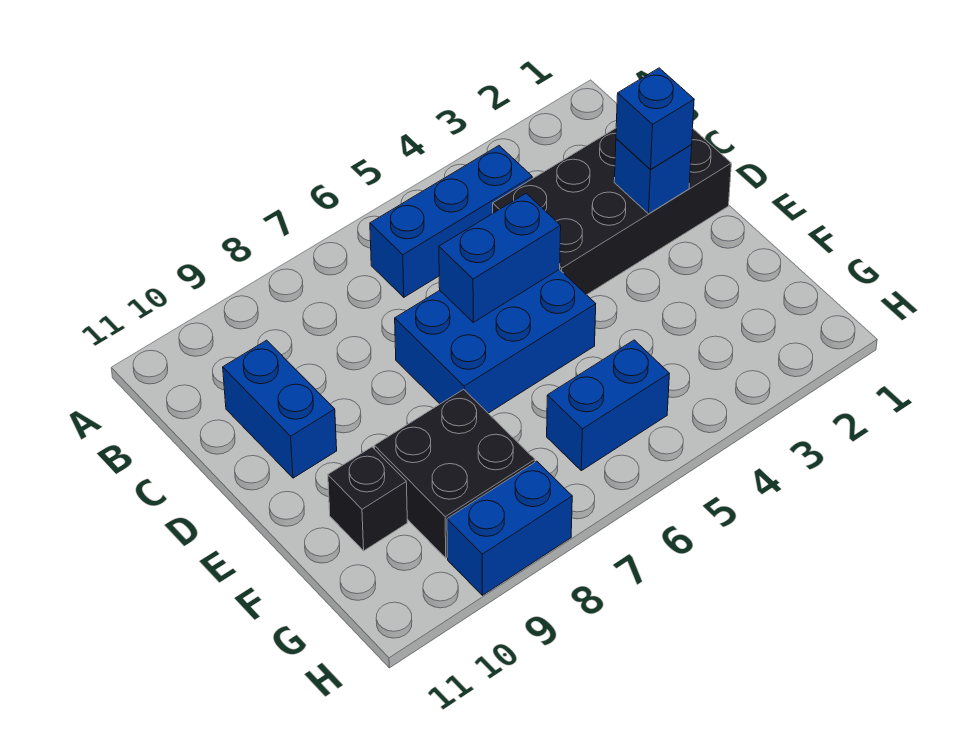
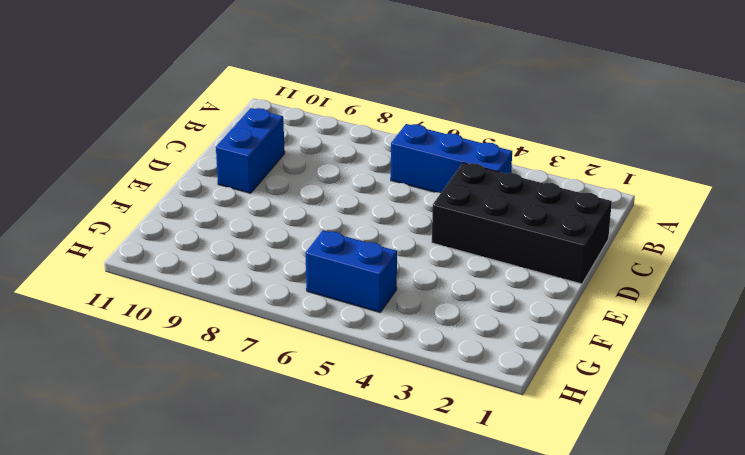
none -> blue brick D5:E7 level 1
none -> black brick F8:G9 level 1

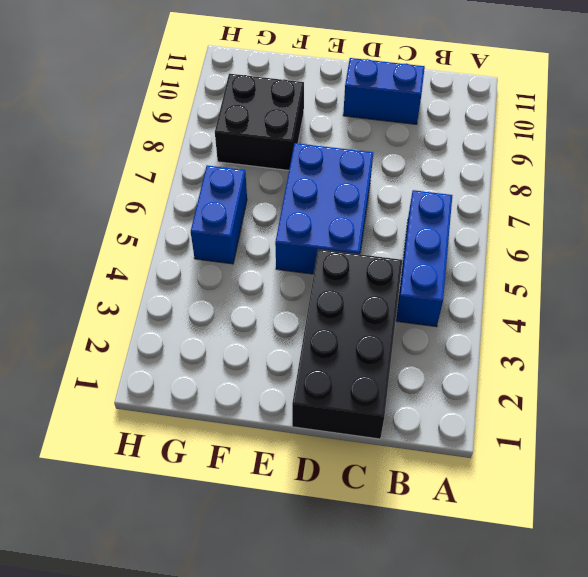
none -> black brick F10 level 1
none -> blue brick H8:H9 level 1

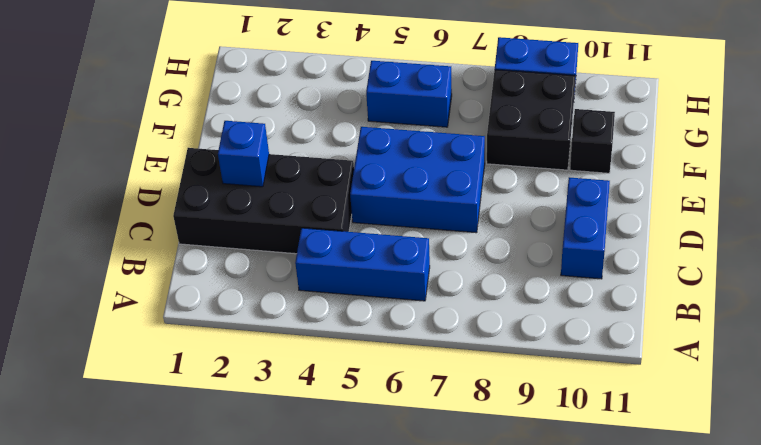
none -> blue brick D5:D6 level 2
none -> blue brick D2 level 3

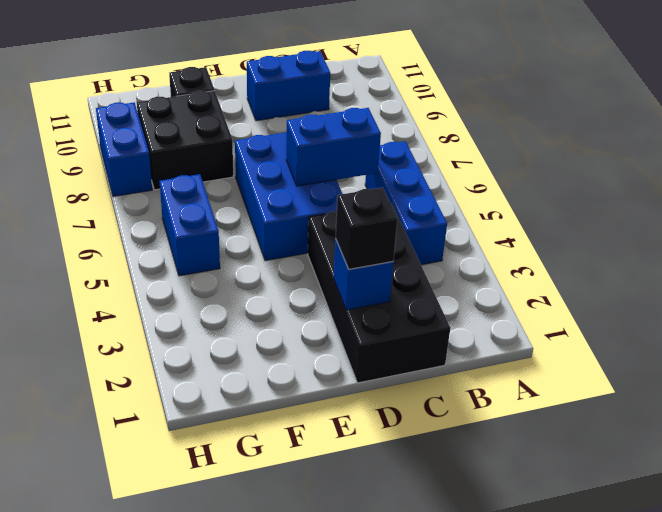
blue brick C6:D6 level 2 -> blue brick D5:D6 level 2
black brick D2 level 3 -> blue brick D2 level 3

